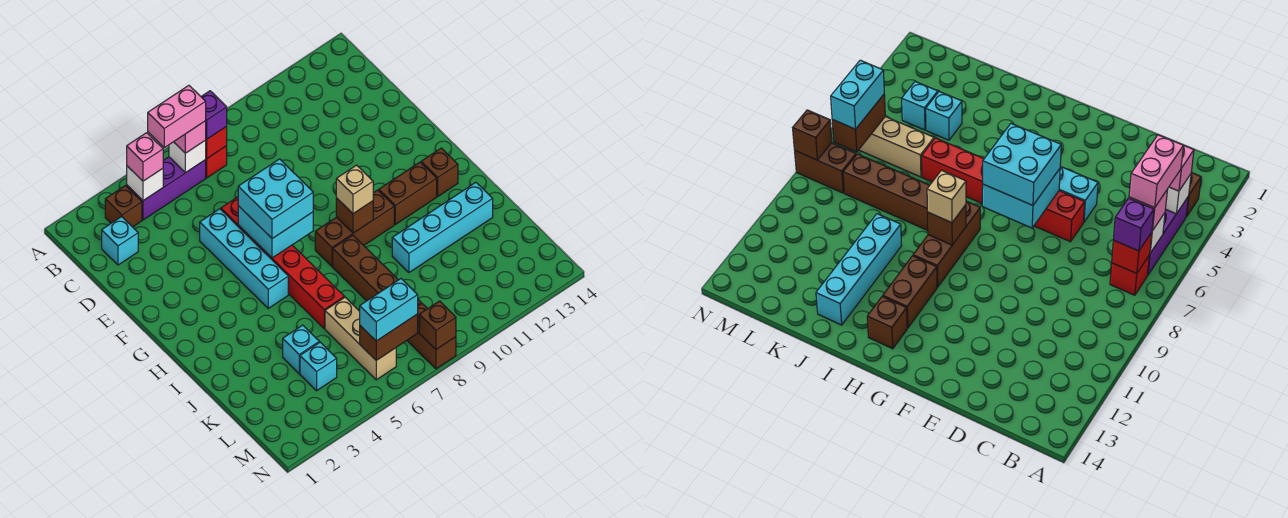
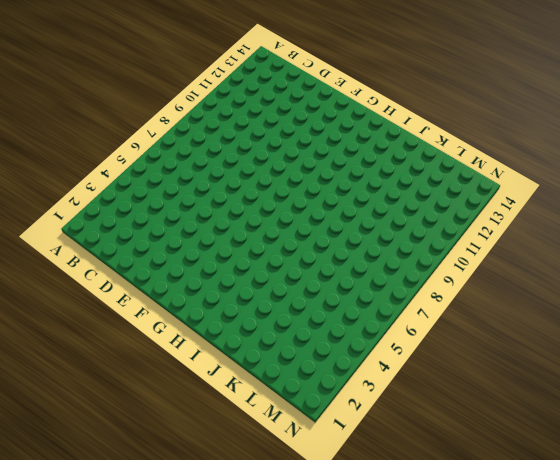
none -> brown brick B3 level 1
none -> purple brick B4:B6 level 1
none -> red brick B7 level 1

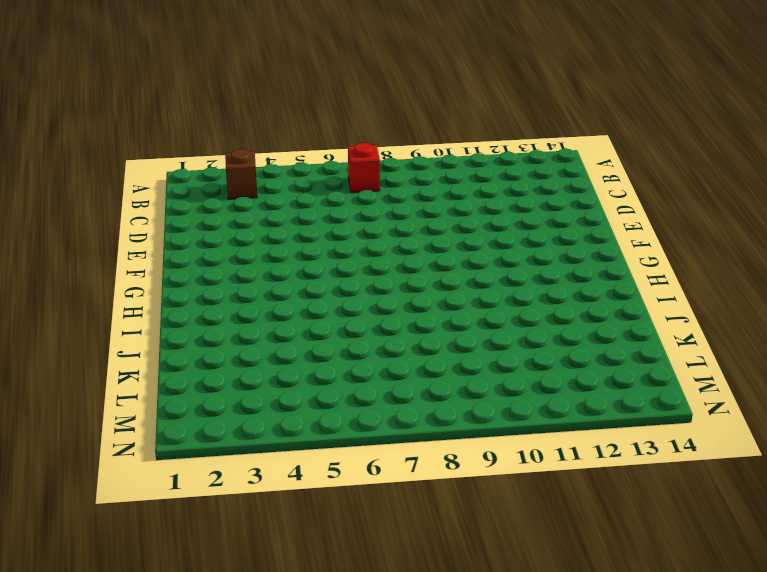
none -> purple brick B4:B6 level 1
none -> cyan brick C2 level 1
none -> cyan brick E5:H5 level 1

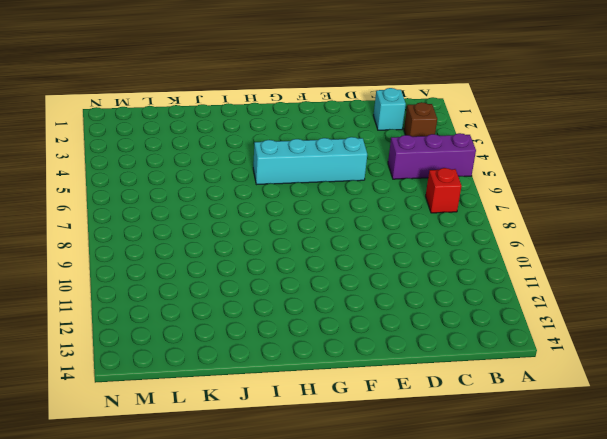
purple brick A5:C5 level 1 -> purple brick B4:B6 level 1
none -> red brick E6:J6 level 1
none -> brown brick H8:H10 level 1
none -> brown brick H11:H12 level 1

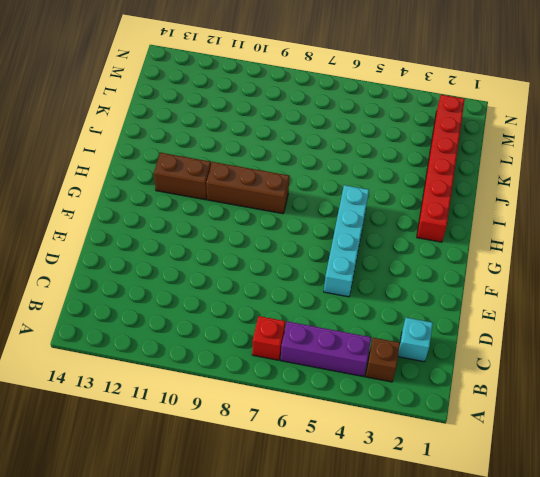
red brick H2:M2 level 1 -> red brick E6:J6 level 1
none -> brown brick H13 level 1
none -> brown brick I8:L8 level 1
none -> cyan brick J10:J13 level 1

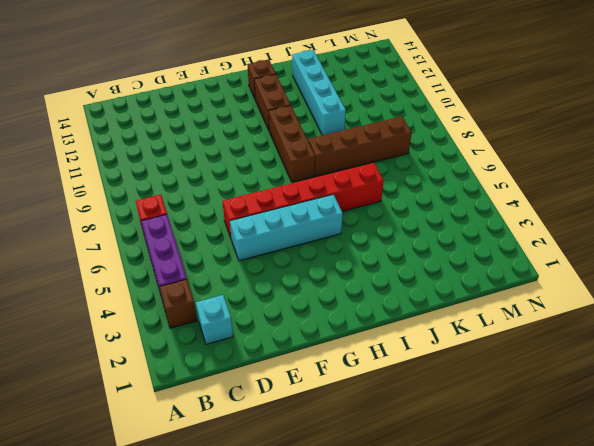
none -> cyan brick K4 level 1
none -> tan brick K6:M6 level 1
none -> cyan brick L4 level 1

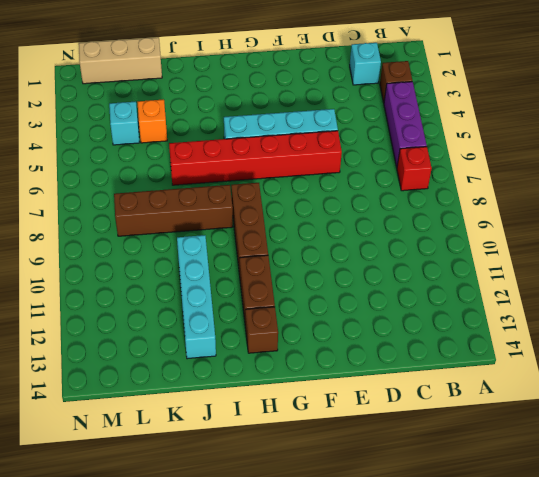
tan brick K1:M1 level 1 -> tan brick K6:M6 level 1
orange brick K4 level 1 -> cyan brick K4 level 1
none -> brown brick M8:N8 level 1
none -> white brick B4 level 2
none -> white brick B6 level 2

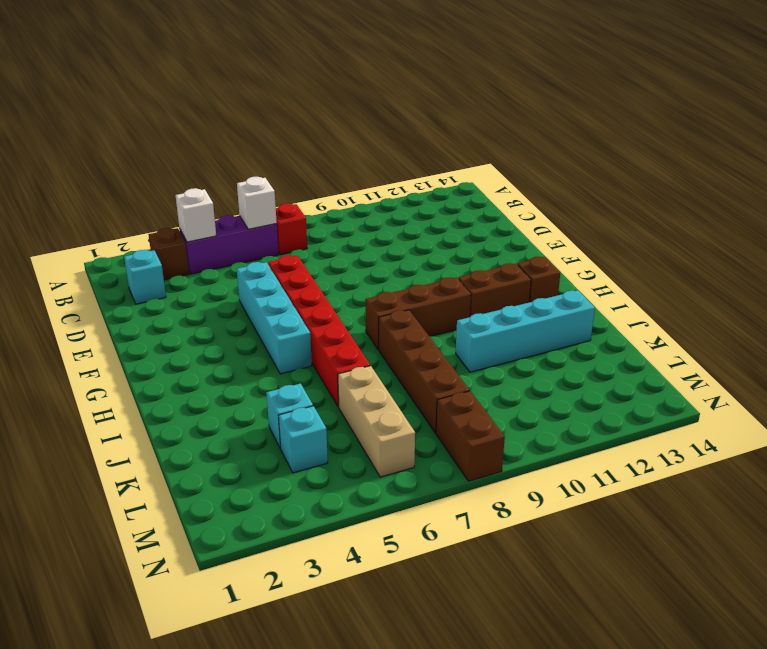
none -> red brick B7 level 2
none -> cyan brick F6:G7 level 2
none -> brown brick H9 level 2

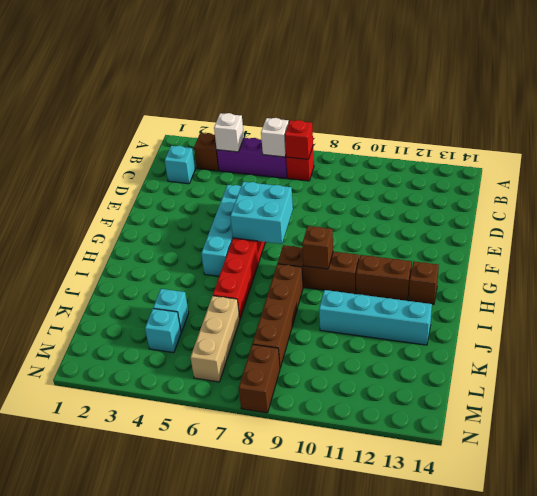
none -> brown brick M6:M7 level 2
none -> brown brick N8 level 2
none -> pink brick B4 level 3

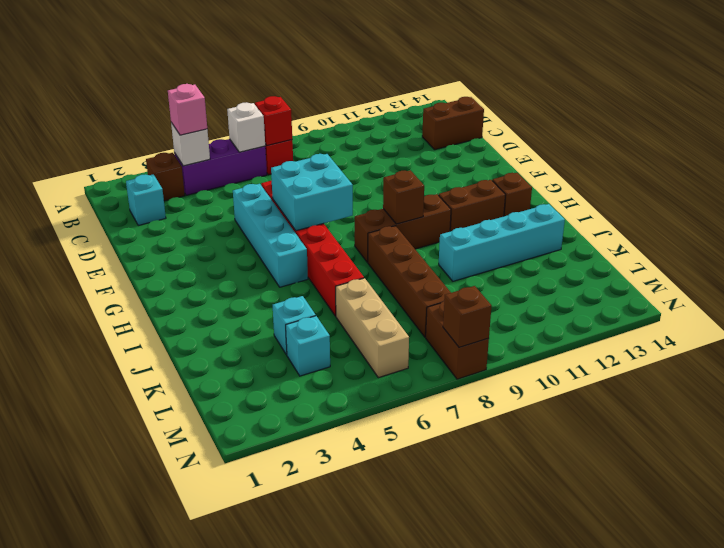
brown brick C13:C14 level 1 -> brown brick M6:M7 level 2
none -> pink brick B6 level 3
none -> purple brick B7 level 3
none -> cyan brick F6:G7 level 3

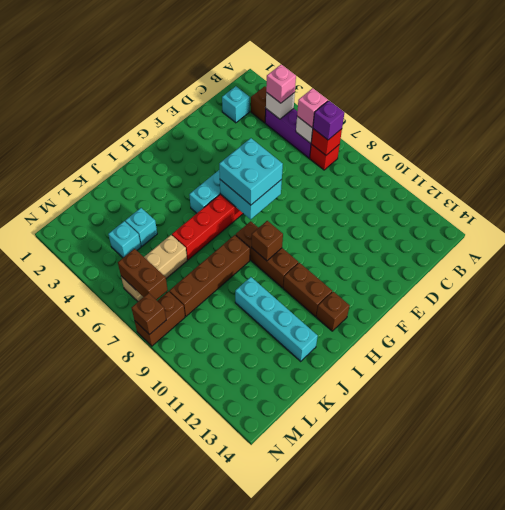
none -> tan brick H9 level 3
none -> cyan brick M6:M7 level 3
none -> pink brick B5:B6 level 4

